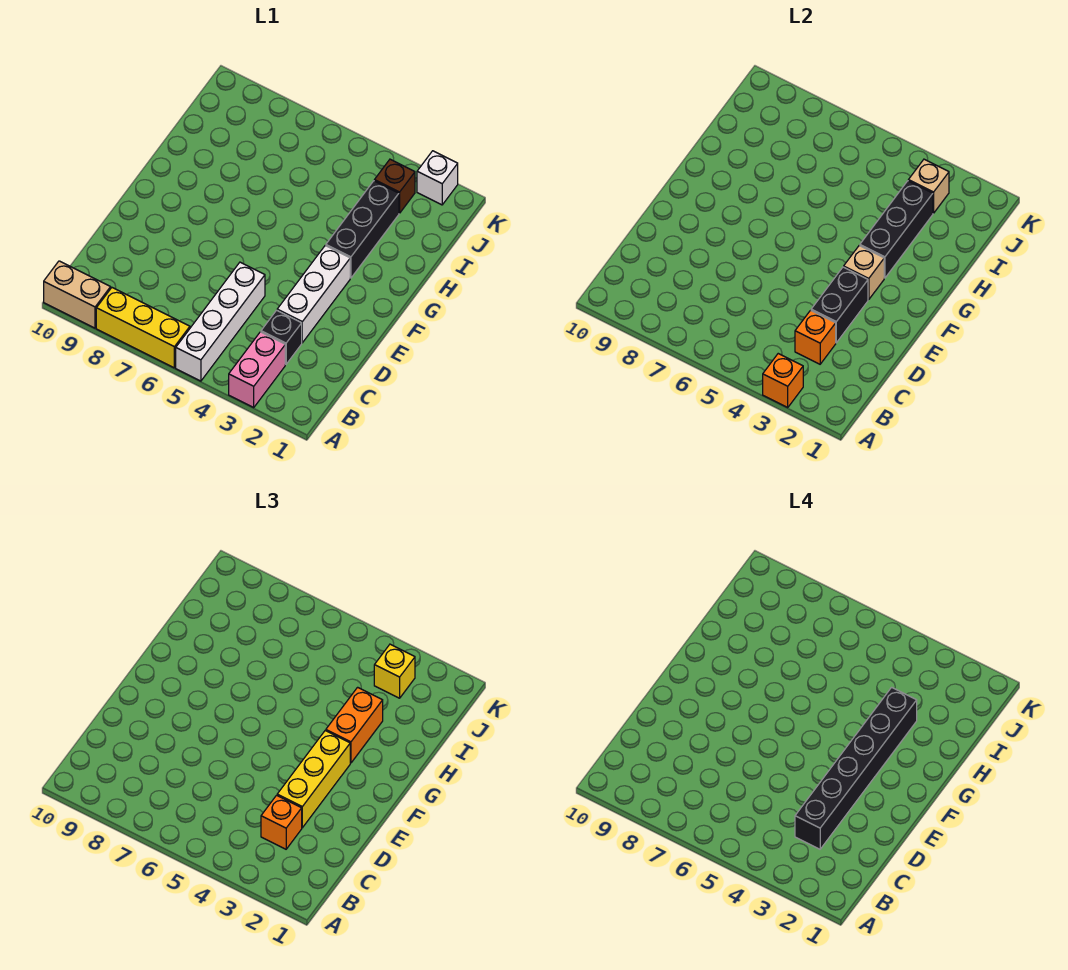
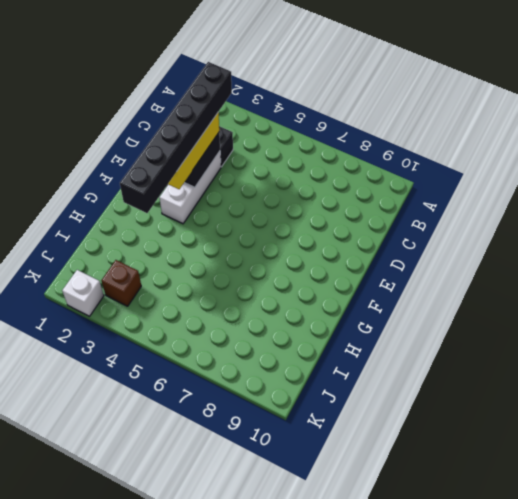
none -> pink brick A3:B3 level 1
none -> white brick A5:D5 level 1
none -> yellow brick A6:A8 level 1

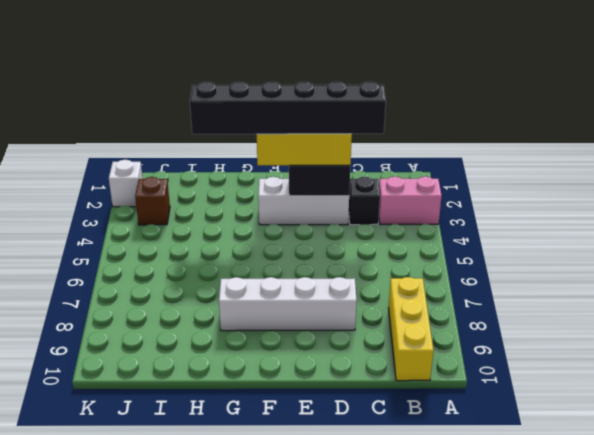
yellow brick B8:B10 level 1 -> yellow brick A6:A8 level 1
white brick D8:G8 level 1 -> white brick A5:D5 level 1
none -> tan brick A9:A10 level 1
none -> black brick G3:I3 level 1
none -> orange brick A3 level 2

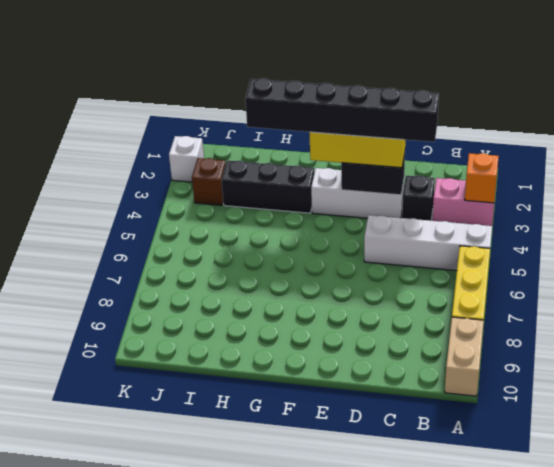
none -> orange brick C3 level 2
none -> tan brick F3 level 2
none -> black brick G3:I3 level 2

